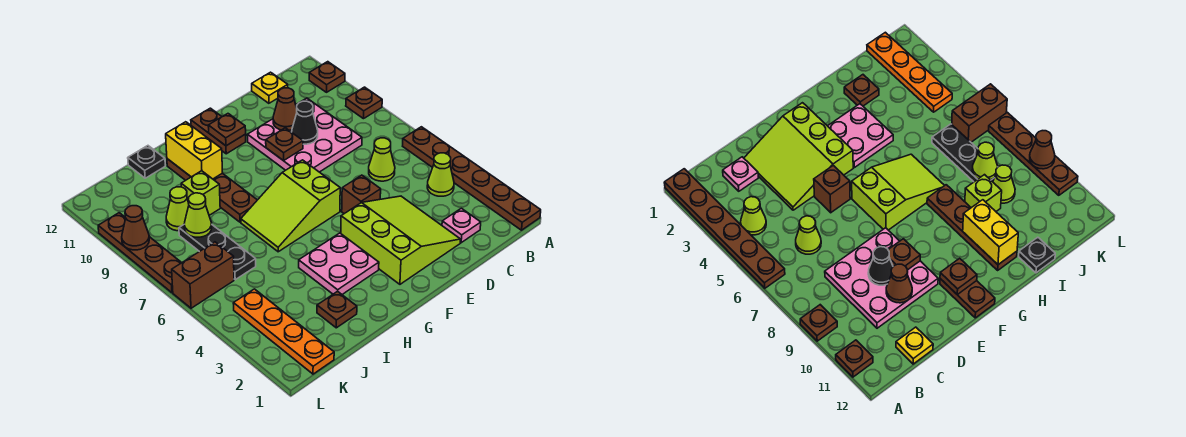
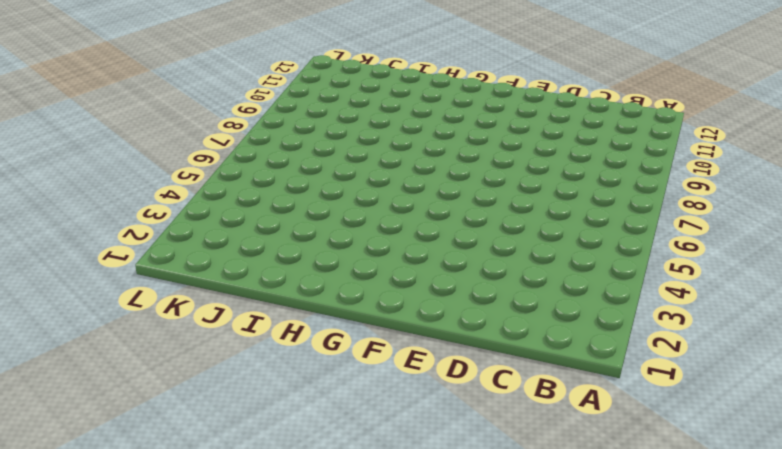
none -> brown plate A1:A6 level 1
none -> brown plate A9 level 1
none -> brown plate A11 level 1

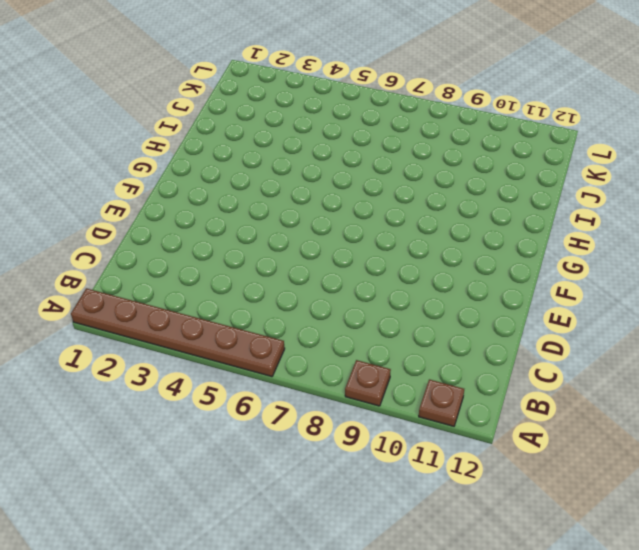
none -> lime cone B4 level 1
none -> pink plate C2 level 1
none -> lime cone C6 level 1

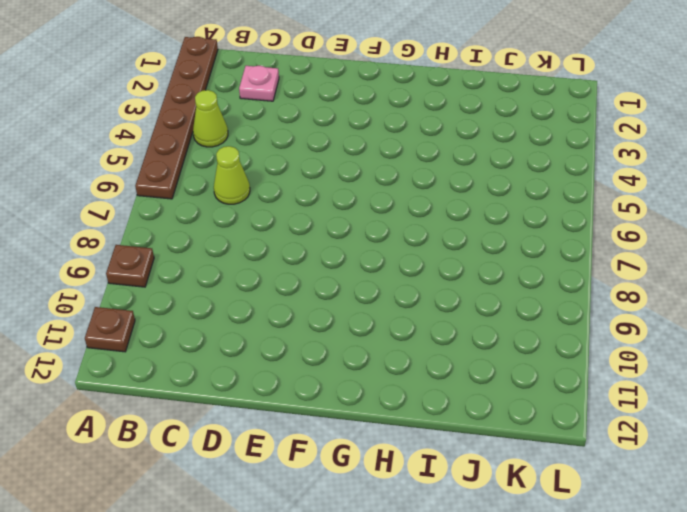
none -> pink plate C8:E10 level 1
none -> yellow plate C12 level 1
none -> lime slope D2:F4 level 1 top F

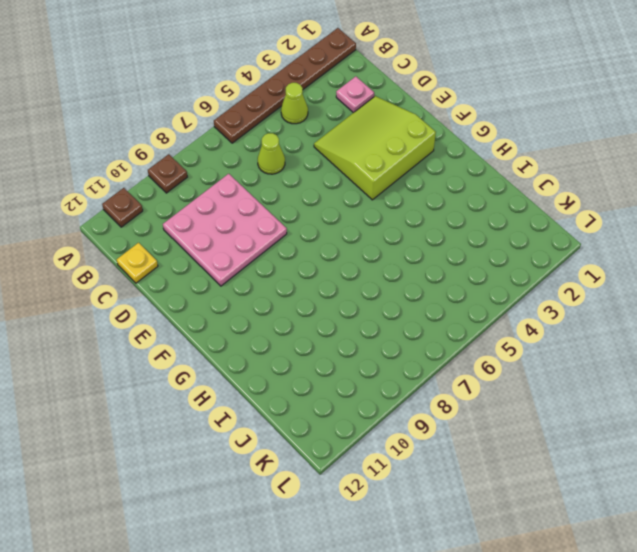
none -> brown brick E5 level 1
none -> lime slope F6:H7 level 1 top F
none -> brown plate F11:F12 level 1

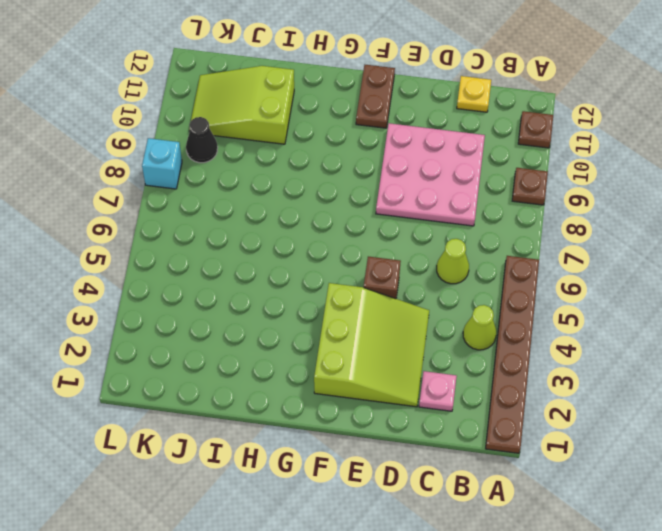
lime slope I10:K11 level 1 top I -> lime slope F6:H7 level 1 top F
black cone K9 level 1 -> black cone D9 level 2
cyan brick L8 level 1 -> brown plate L7:L10 level 1
none -> pink plate G3:H4 level 1
none -> brown plate H8:H11 level 1
none -> brown plate I2 level 1

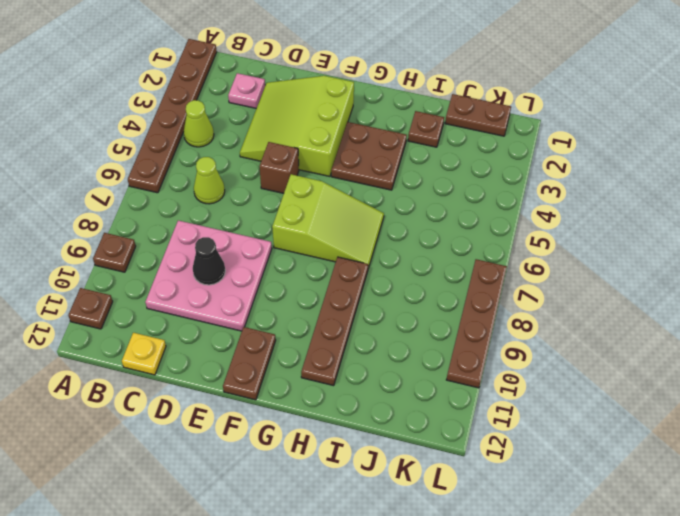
brown plate G3:H4 level 1 -> pink plate G3:H4 level 1
brown plate J1:K1 level 1 -> orange plate K1:K4 level 1
none -> lime brick I9 level 1
none -> black plate I12 level 1
none -> black plate J6:J8 level 1

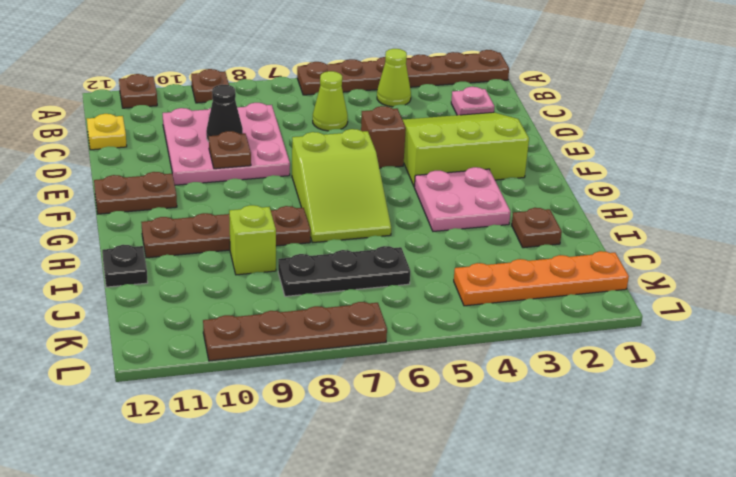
none -> lime cone J9 level 1
none -> brown brick K6:L6 level 1
none -> brown cone D10 level 2

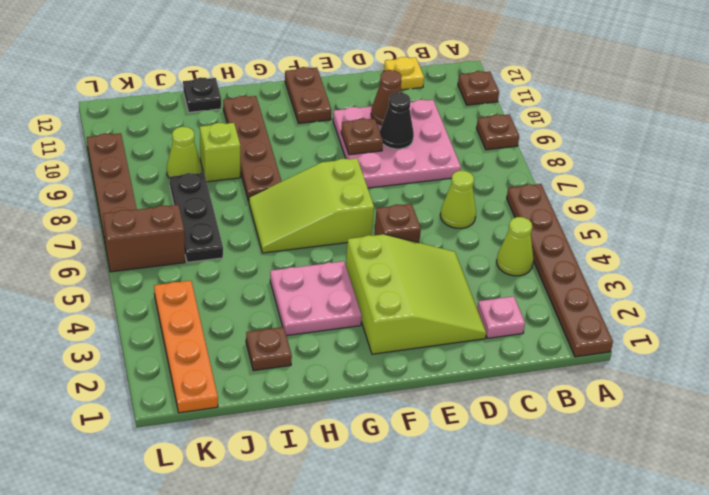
none -> brown plate F11 level 2
none -> yellow brick H10:H11 level 2
none -> lime cone J8 level 2

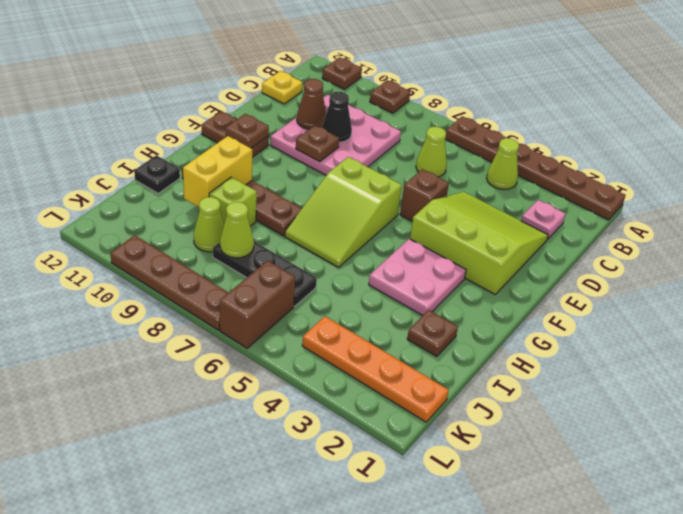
yellow brick H10:I10 level 2 -> yellow brick H10:H11 level 2
none -> brown cone L9 level 2

